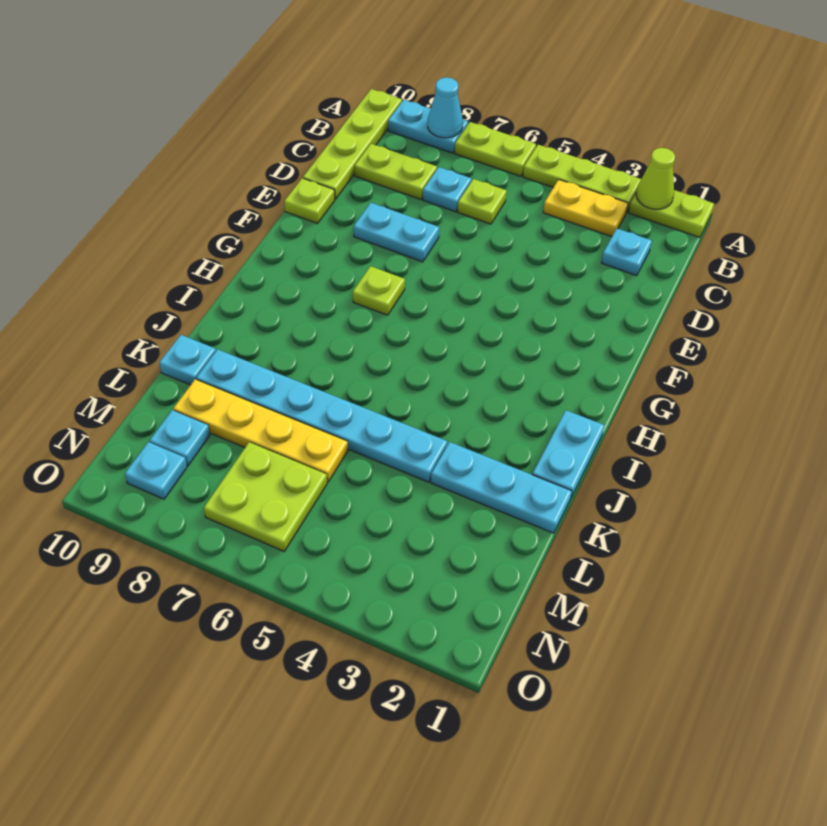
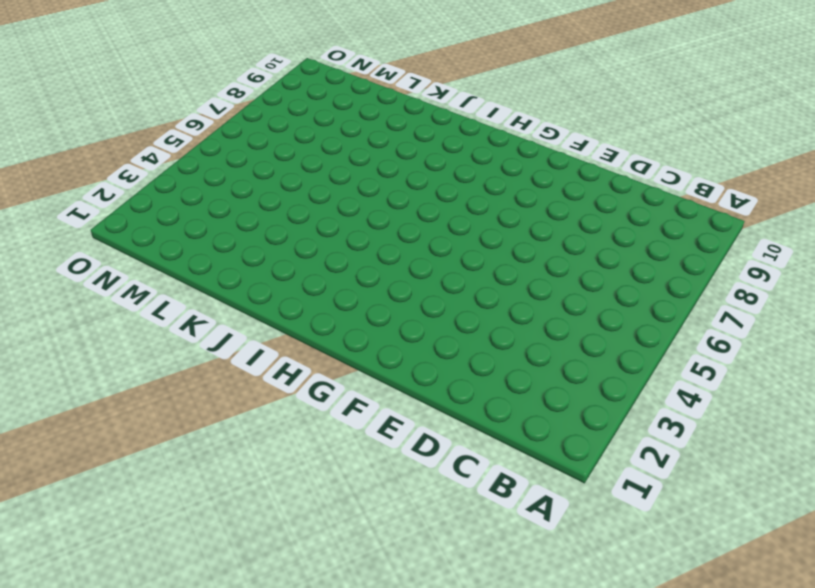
none -> lime plate A1:A2 level 1
none -> lime plate A3:A5 level 1
none -> lime plate A6:A7 level 1

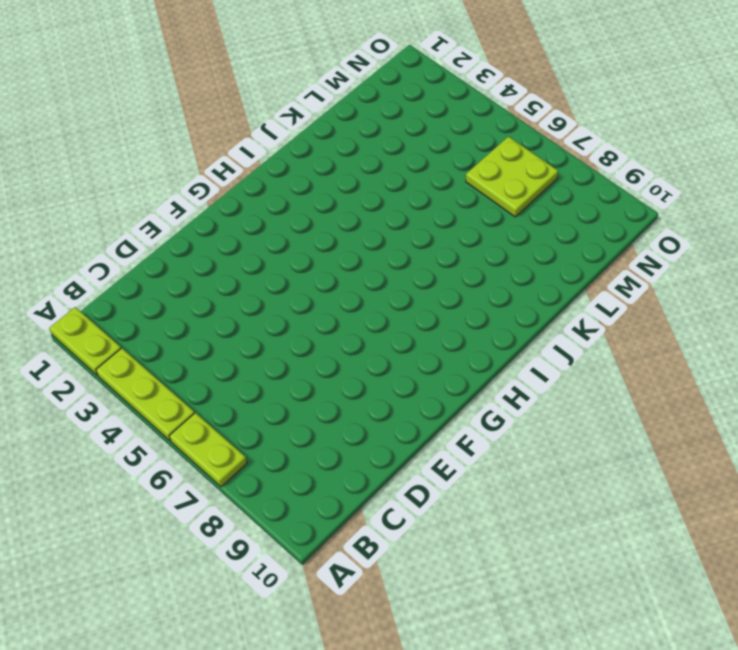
none -> cyan plate A8:A9 level 1
none -> lime plate A10:D10 level 1
none -> yellow plate B3:B4 level 1

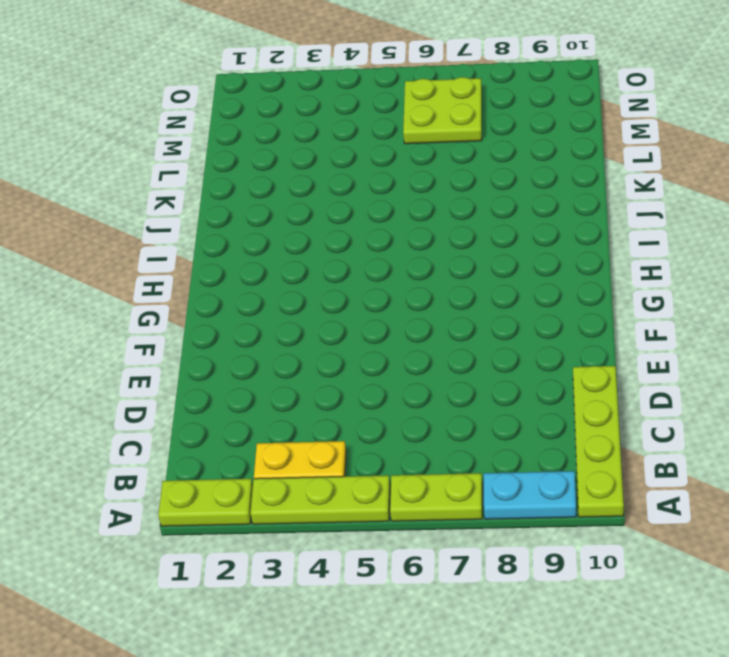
none -> cyan plate C2 level 1
none -> lime plate C6 level 1
none -> cyan plate C7 level 1

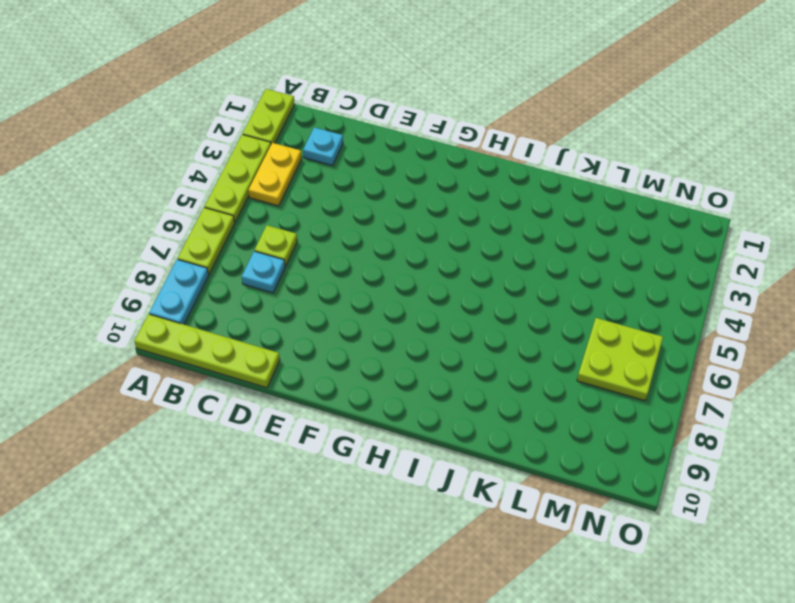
none -> lime plate C8:C9 level 1
none -> cyan plate E7:E8 level 1
none -> lime plate E10 level 1

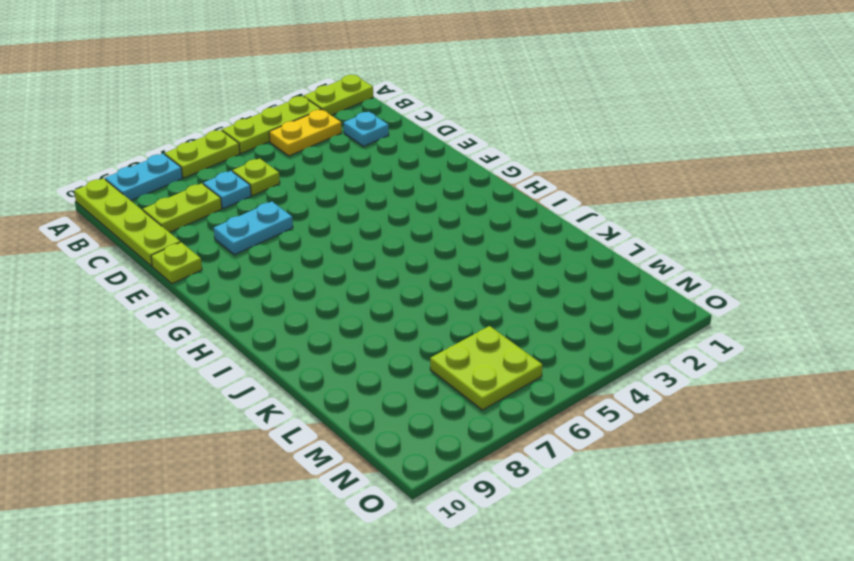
none -> lime plate G7 level 1
none -> cyan plate I1:J1 level 1
none -> cyan plate K1:K3 level 1

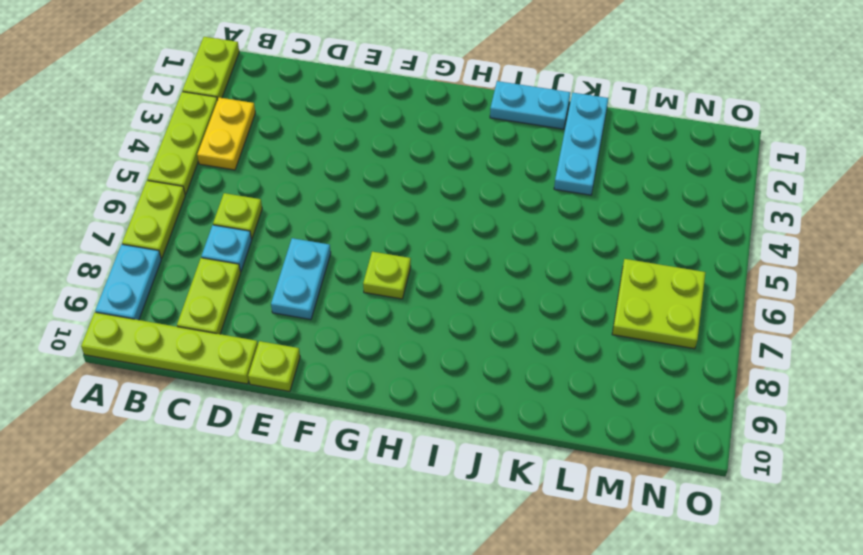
none -> cyan plate C2 level 1
none -> cyan plate K4:K9 level 1
none -> cyan plate K10 level 1

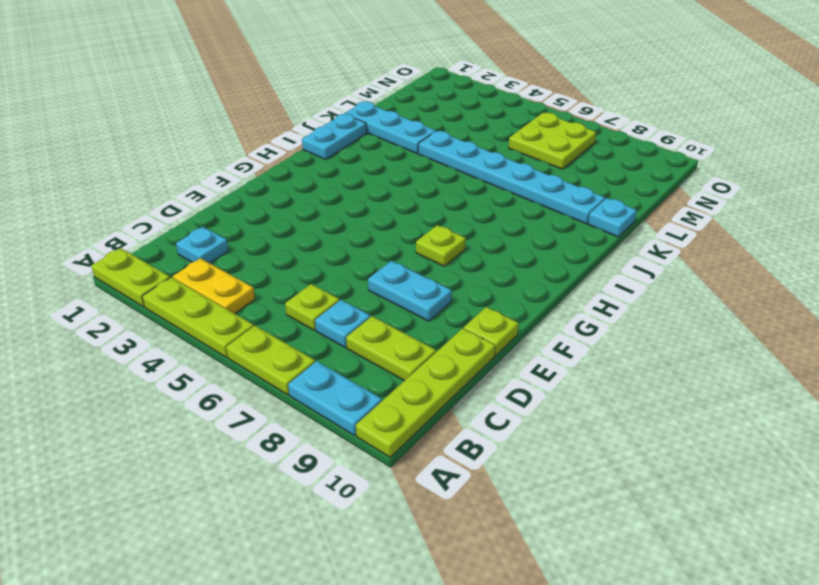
none -> yellow plate L6:L9 level 1
none -> cyan plate M9 level 1
none -> cyan plate N9 level 1

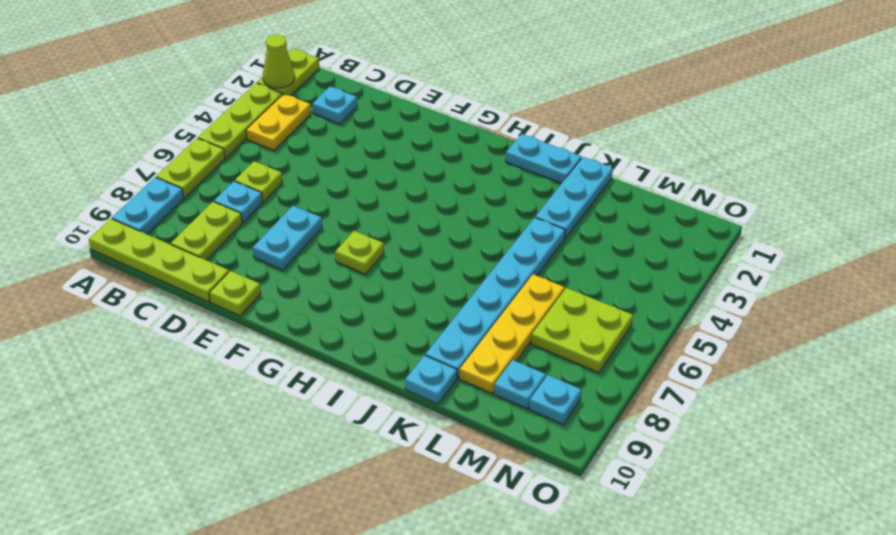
none -> cyan cone A8 level 2

